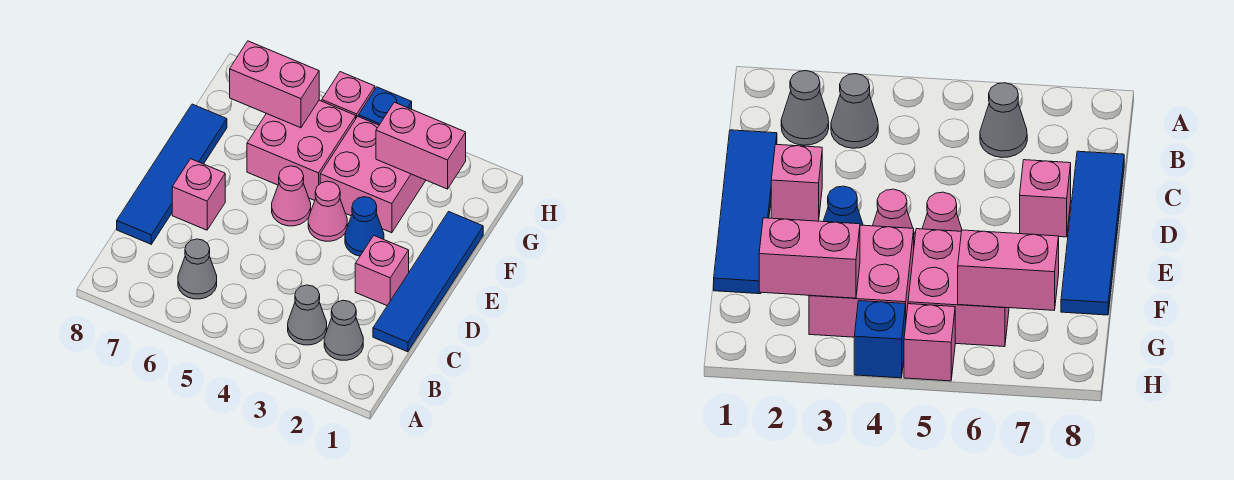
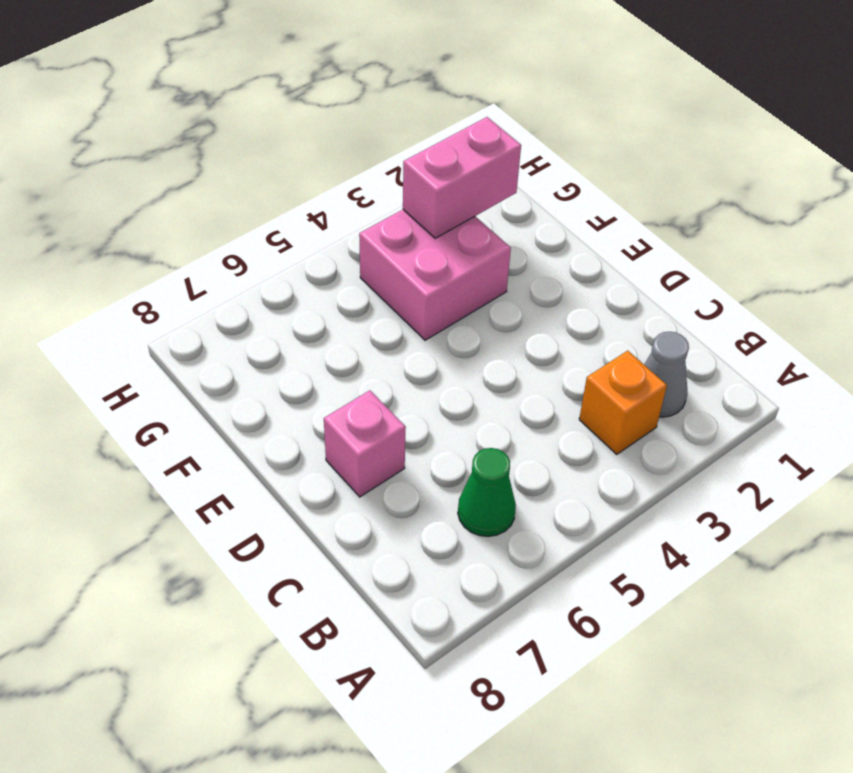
orange brick B3 level 1 -> grey cone B3 level 1
green cone B6 level 1 -> grey cone B6 level 1
none -> blue tile C1:F1 level 1
none -> blue tile C8:F8 level 1
none -> pink brick D2 level 1

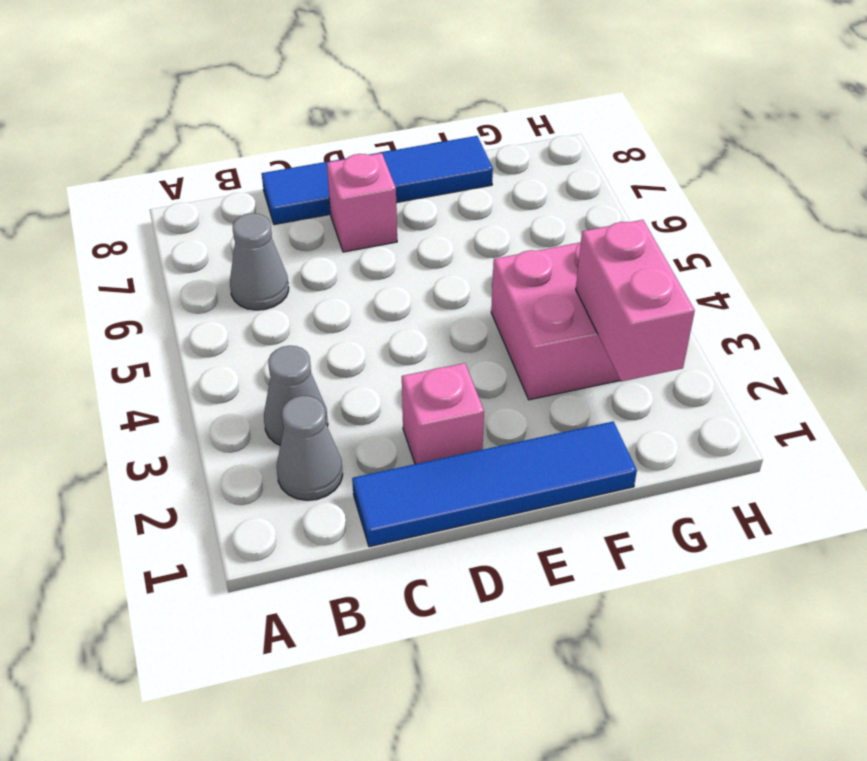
none -> blue cone E3 level 1
none -> pink cone E4 level 1
none -> pink cone E5 level 1

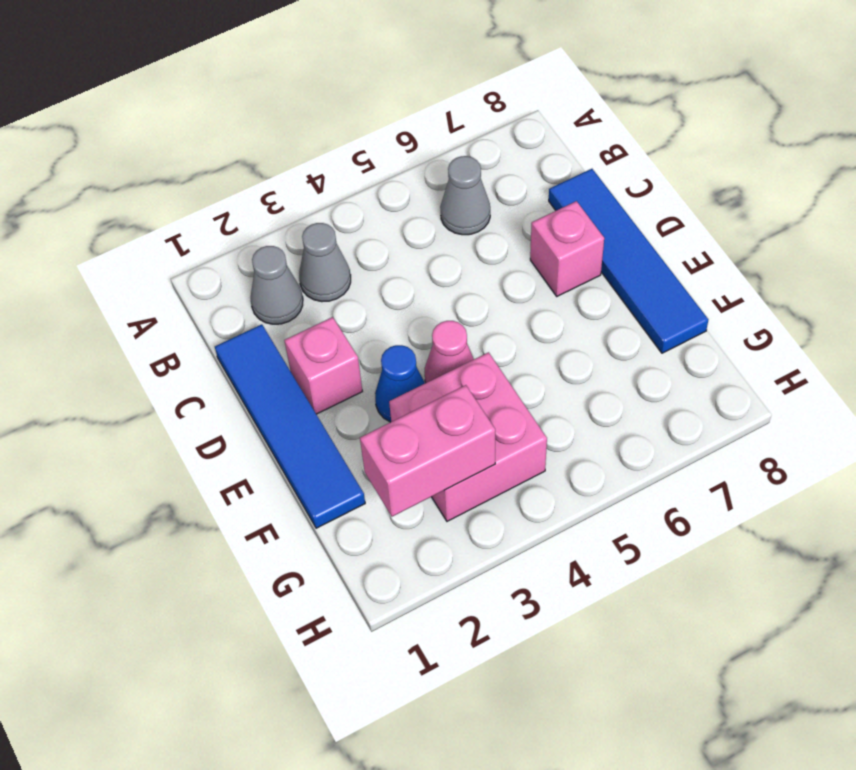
none -> pink cone E5 level 1
none -> pink brick F5:G6 level 1
none -> blue brick H4 level 1

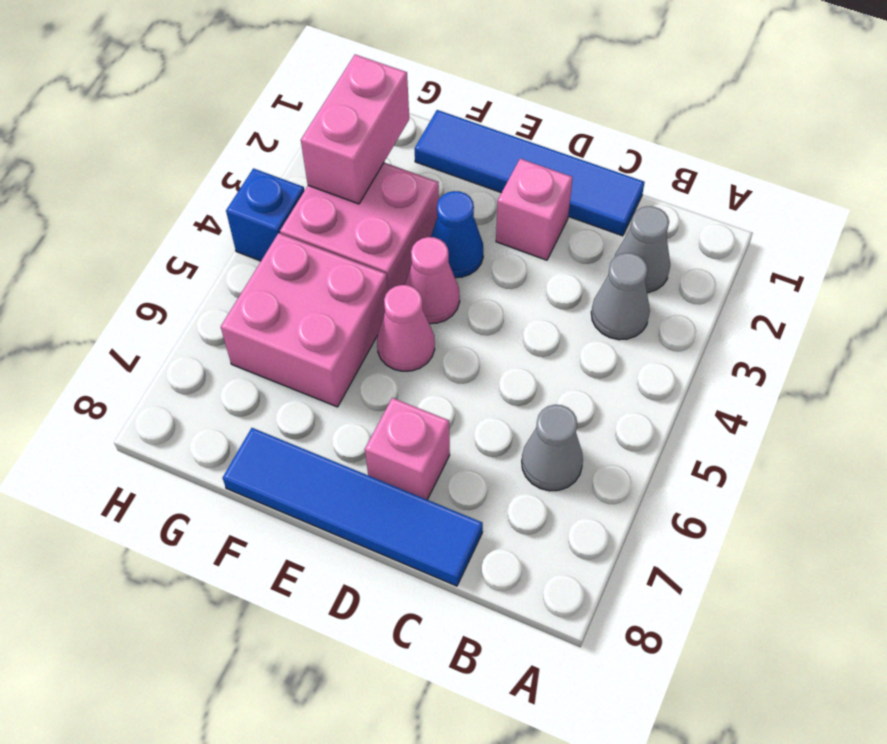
none -> pink brick H5 level 1
none -> pink brick G6:G7 level 2

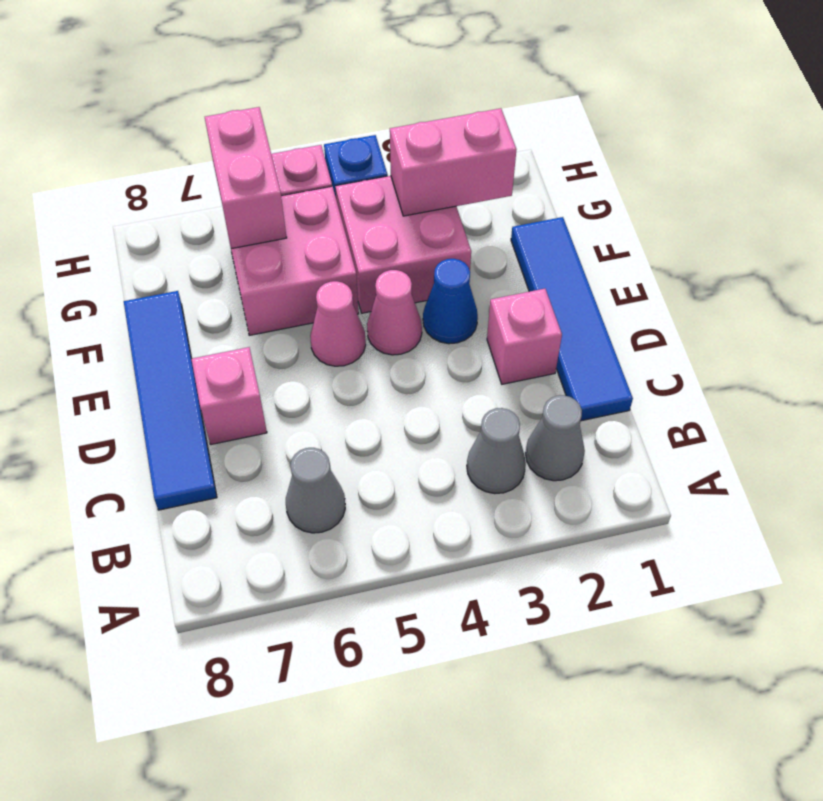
pink brick G6:H6 level 2 -> pink brick G6:G7 level 2

